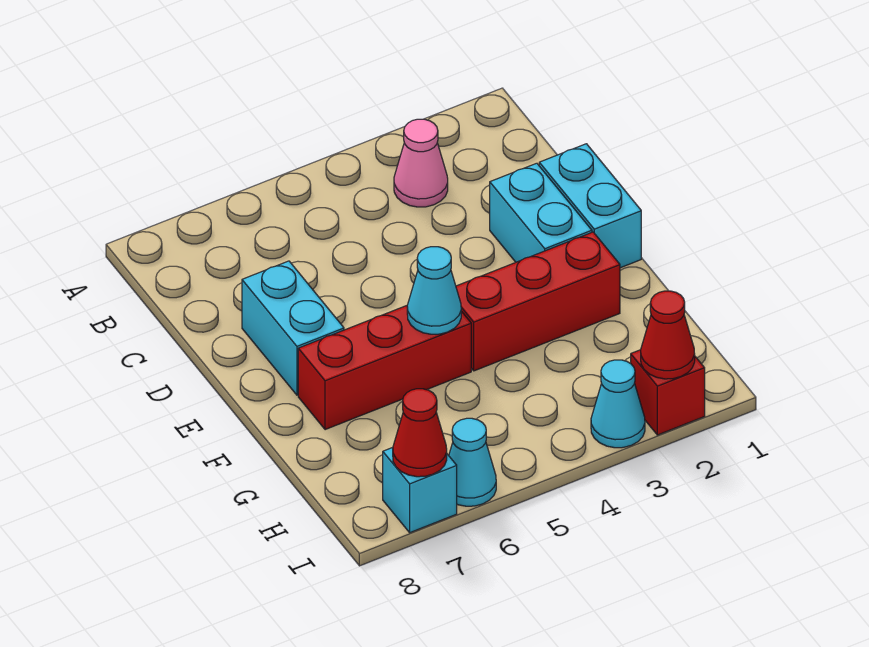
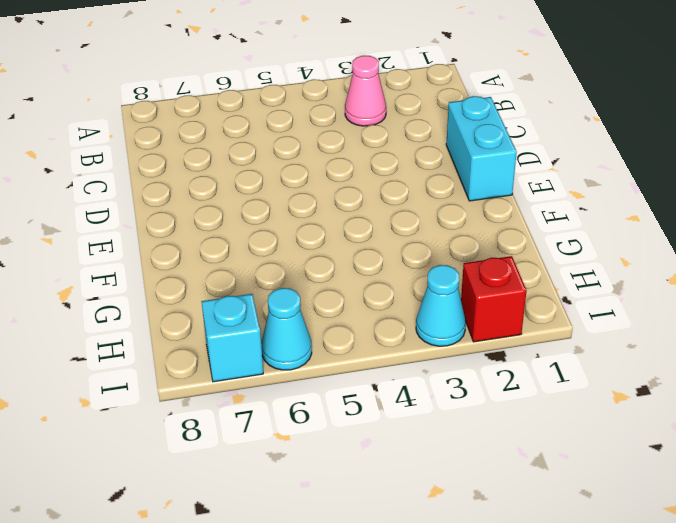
none -> cyan brick D2:E2 level 1
none -> cyan brick D7:E7 level 1
none -> red brick F2:F4 level 1

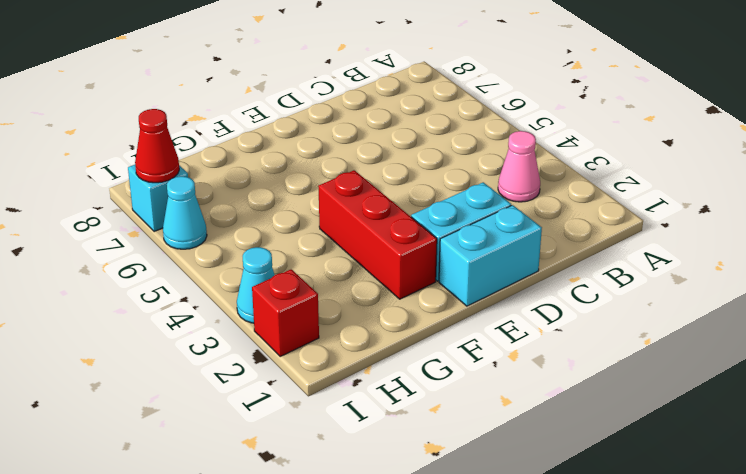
none -> cyan brick D7:E7 level 1
none -> red brick F5:F7 level 1
none -> cyan cone F5 level 2

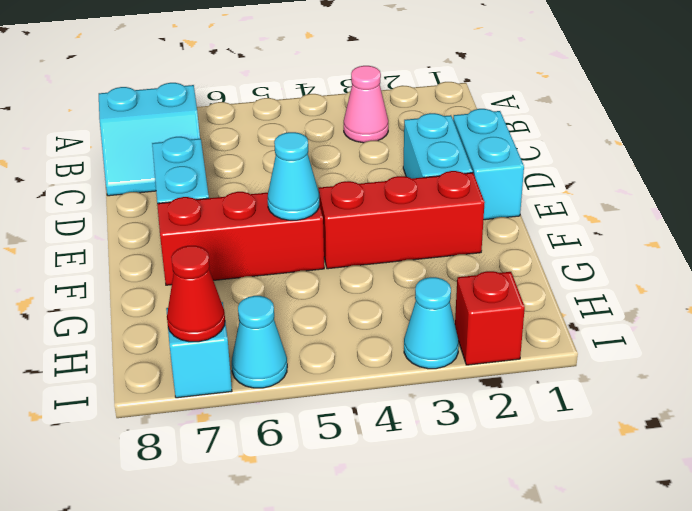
cyan slope B7:C8 level 1 top B -> none
none -> red cone I2 level 2

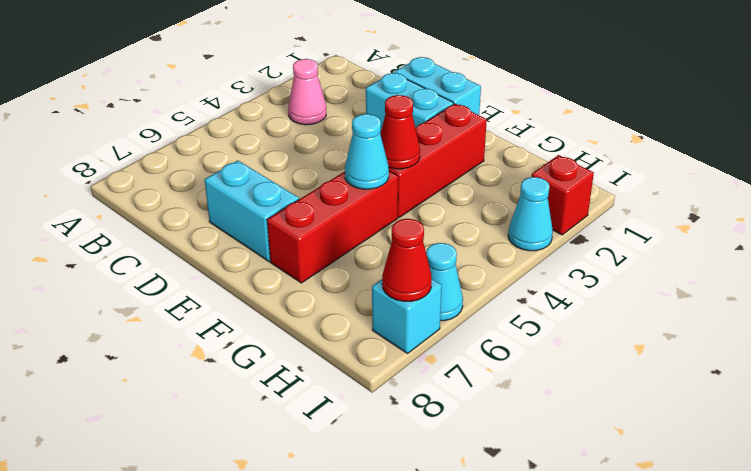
red cone F4 level 2 -> red cone I2 level 2

